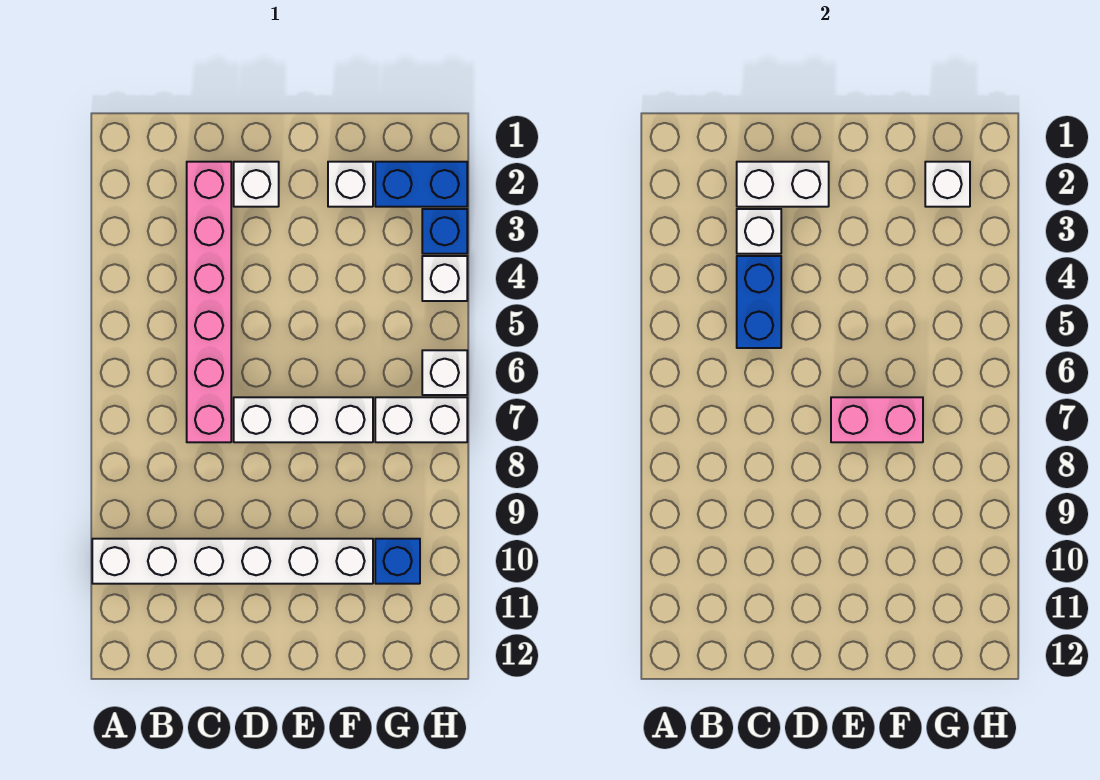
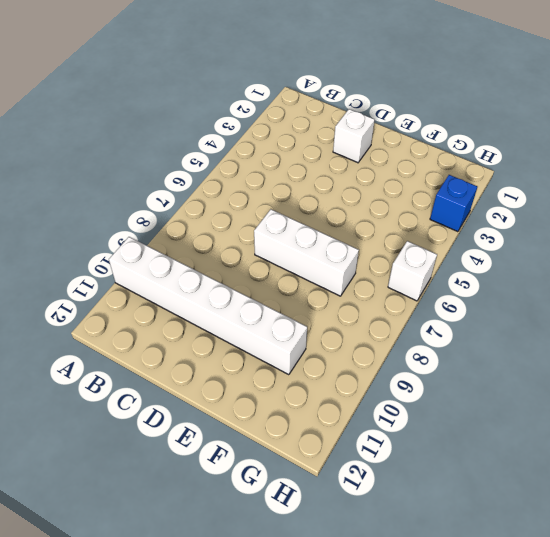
none -> pink brick C2:C7 level 1
none -> white brick F2 level 1
none -> blue brick G2:H2 level 1

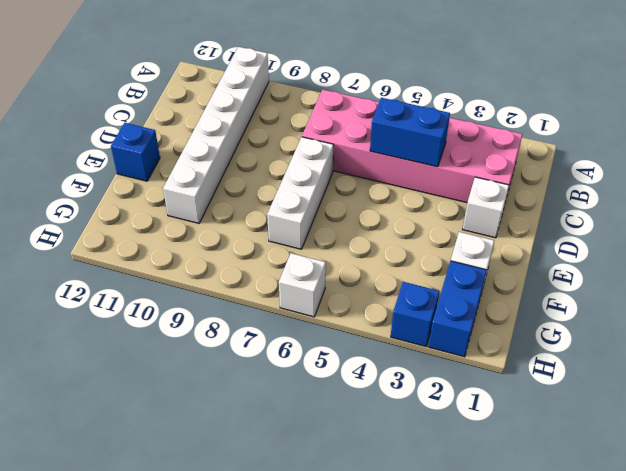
pink brick B2:C7 level 1 -> pink brick C2:C7 level 1
blue brick E12 level 1 -> blue brick G10 level 1
none -> white brick G7:H7 level 1
none -> white brick H4 level 1
none -> white brick C2:D2 level 2

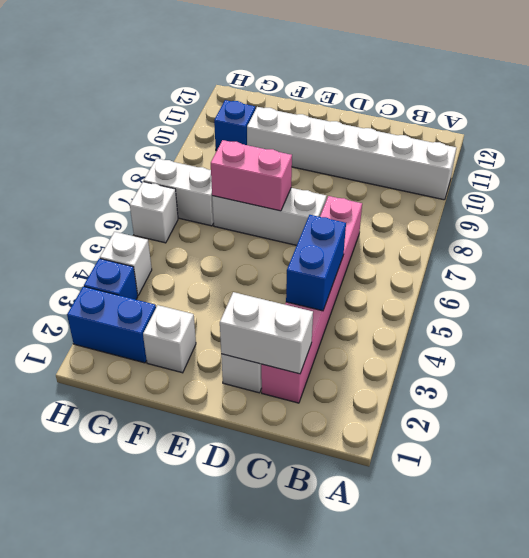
none -> white brick C3 level 2
none -> white brick G2 level 2

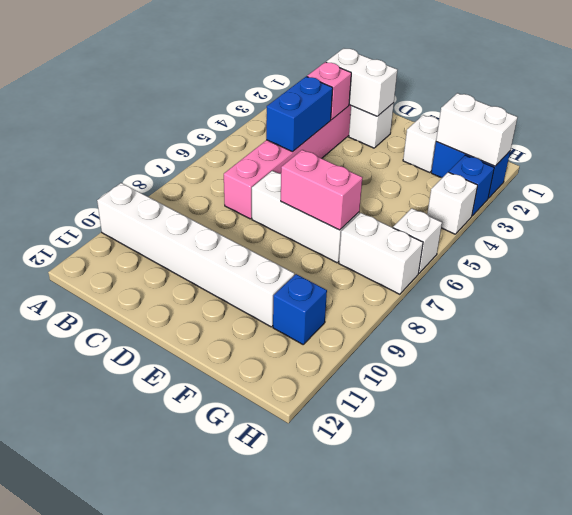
pink brick C3 level 2 -> white brick C3 level 2
white brick G2:H2 level 2 -> white brick G2 level 2

